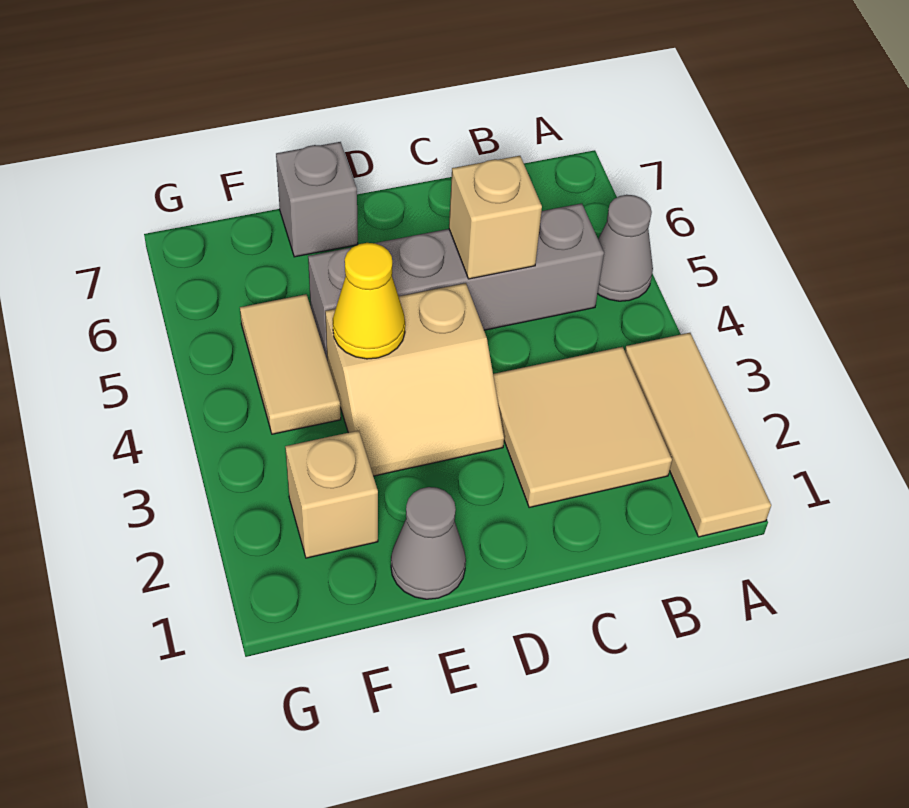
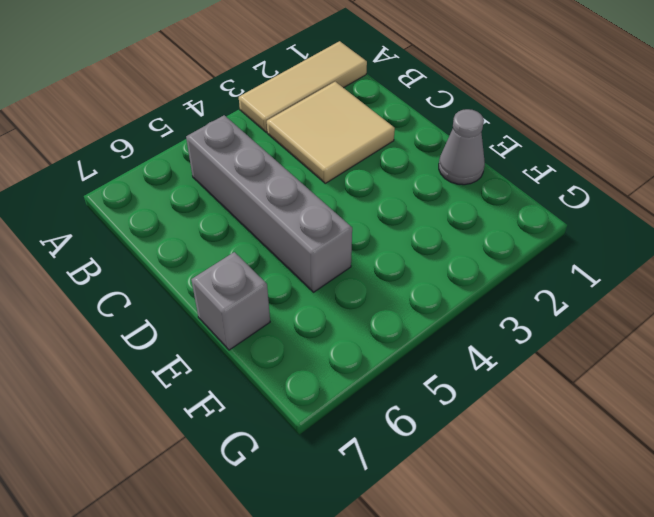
none -> grey cone A5 level 1
none -> tan slope D3:E4 level 1 top 4

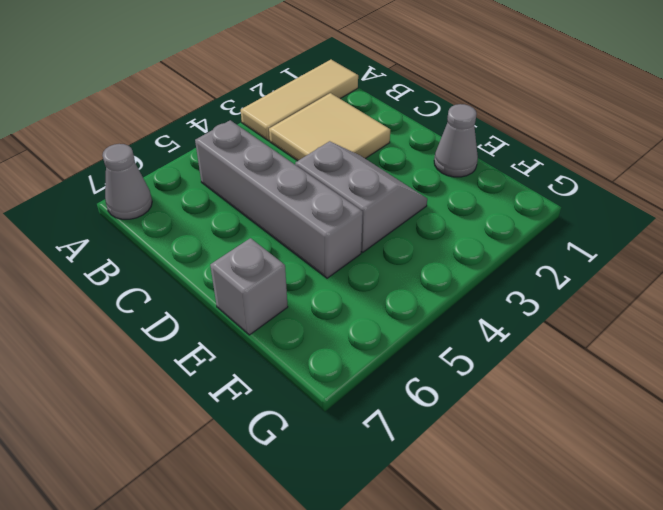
grey cone A7 level 1 -> grey cone A5 level 1
grey slope D3:E4 level 1 top 4 -> tan slope D3:E4 level 1 top 4
none -> tan brick F2 level 1
none -> tan tile F4:F5 level 1

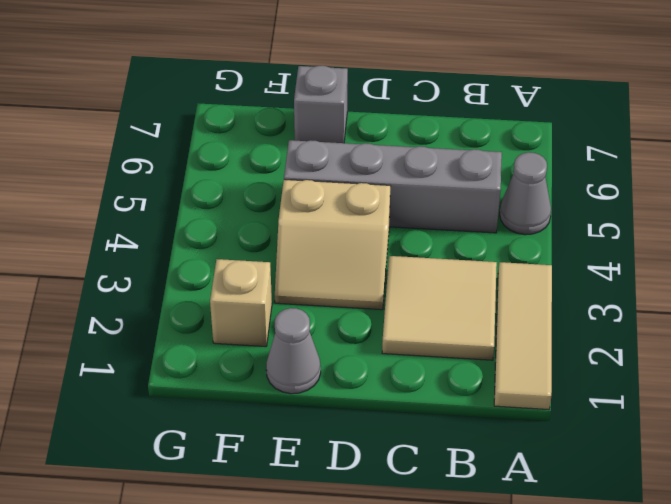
none -> tan tile F4:F5 level 1
none -> tan brick C5 level 2

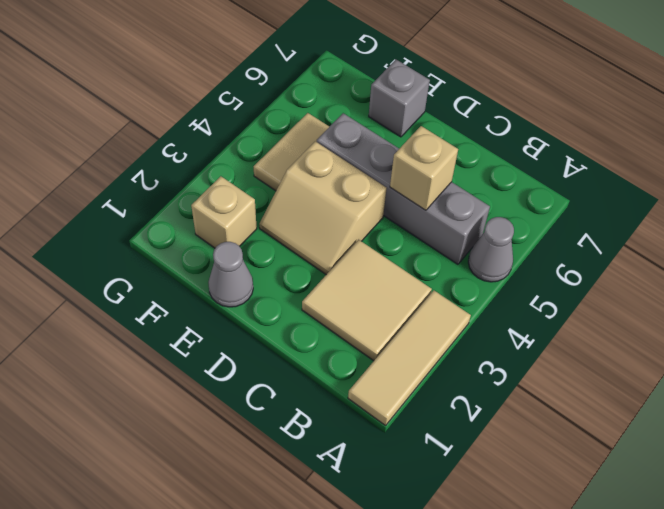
none -> yellow cone E4 level 2

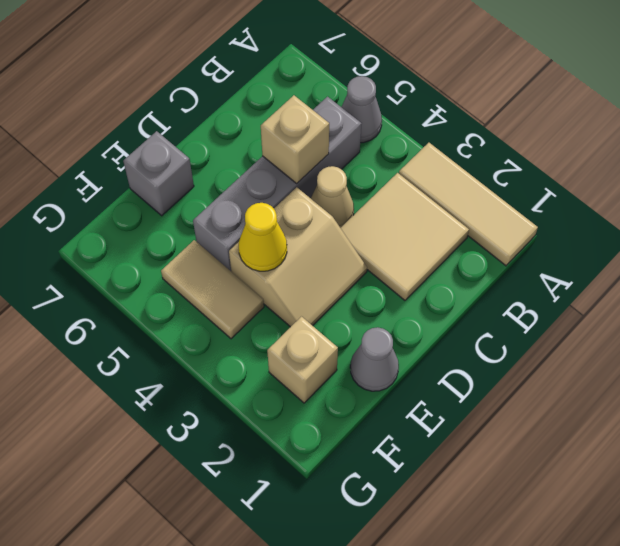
tan cone C4 level 1 -> none

